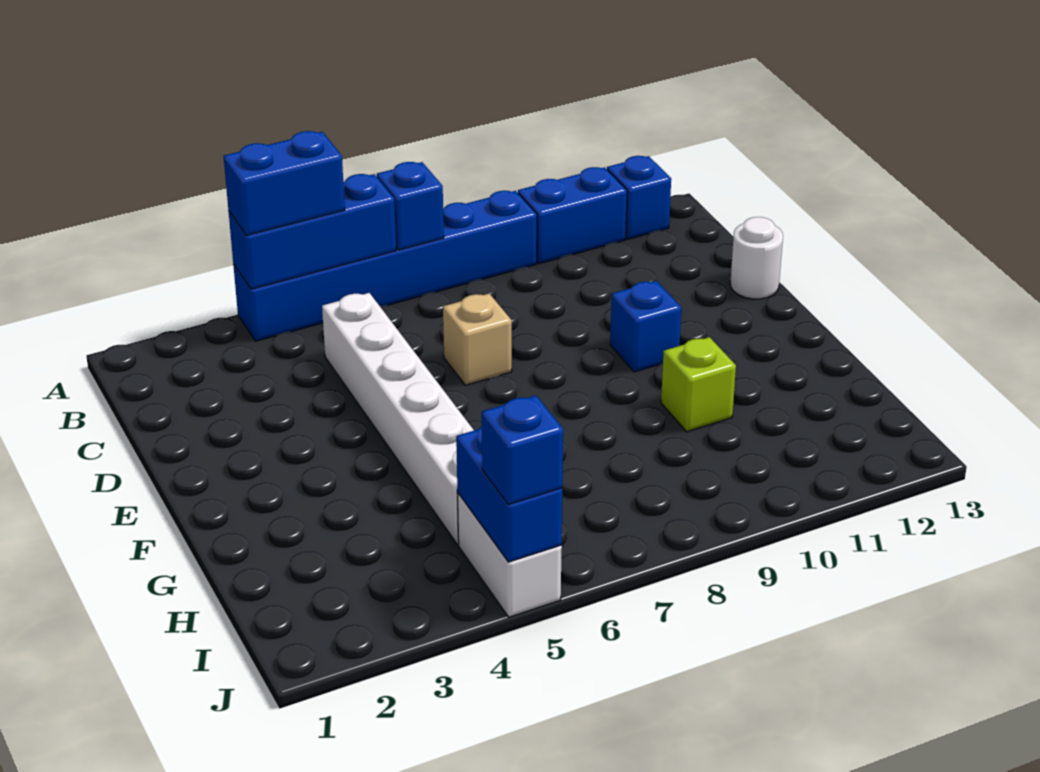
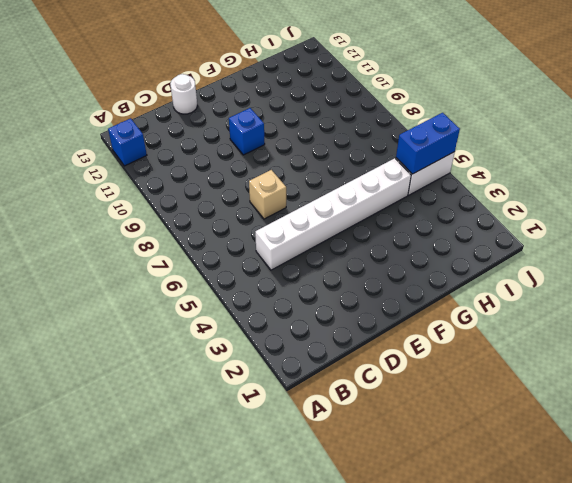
none -> blue brick A4:A9 level 1
none -> blue brick A10:A11 level 1
none -> lime brick G10 level 1

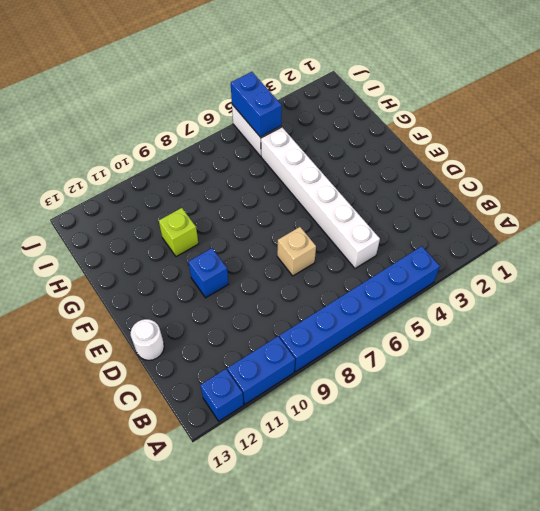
none -> blue brick A4:A6 level 2
none -> blue brick A7 level 2
none -> blue brick A4:A5 level 3

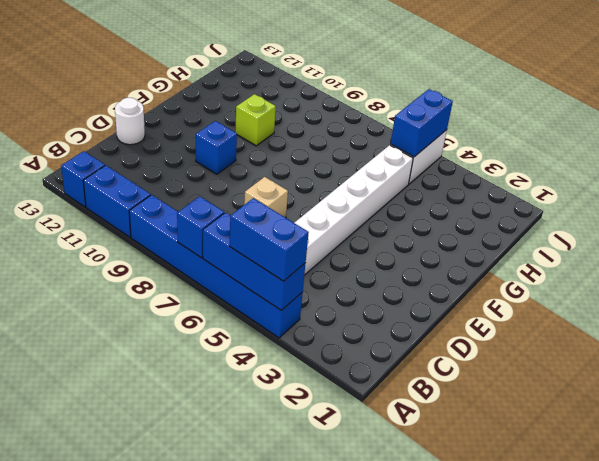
none -> blue brick J5 level 3

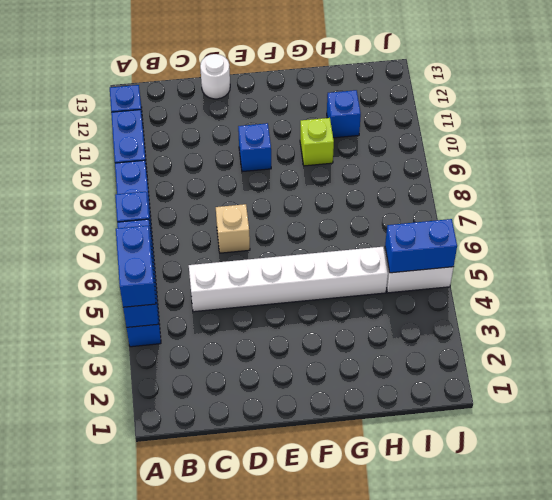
blue brick H11 level 1 -> blue brick J5 level 3

